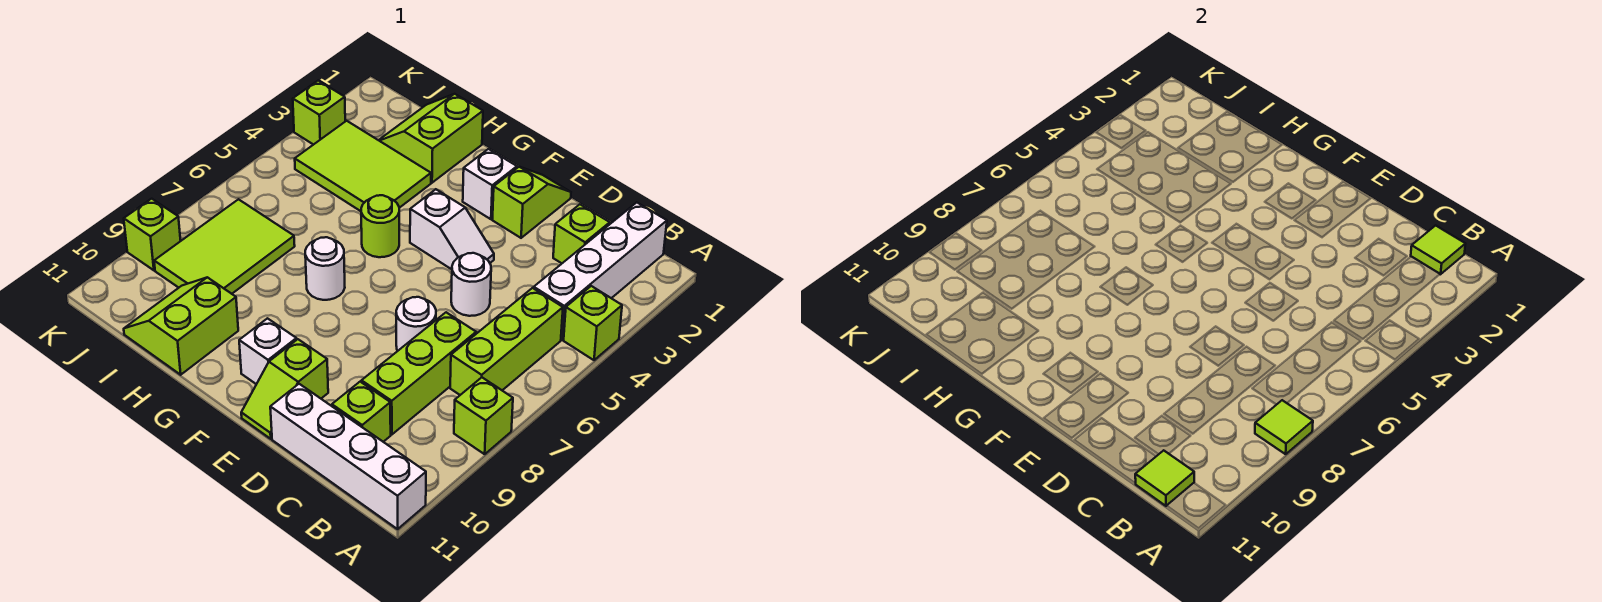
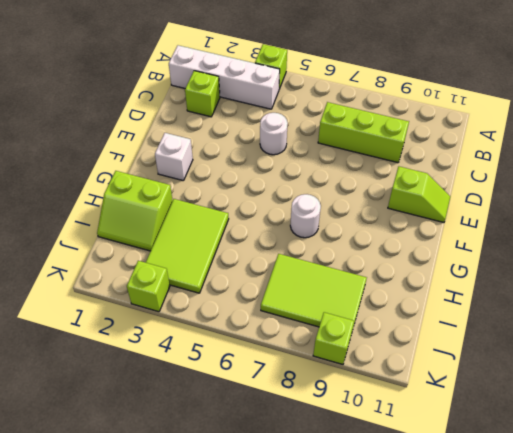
none -> lime brick A8 level 1
none -> white brick A11:D11 level 1
none -> lime brick B5:B7 level 1

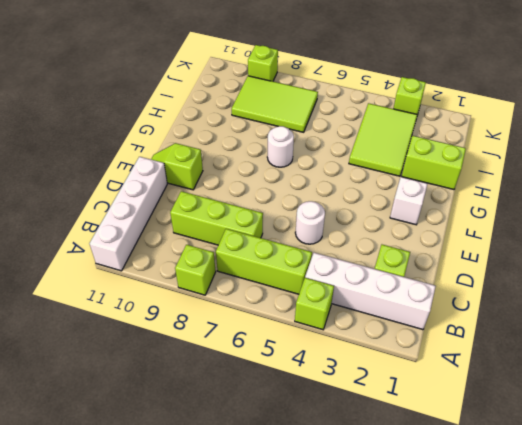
none -> lime brick C10 level 1
none -> white round brick D7 level 1
none -> lime slope E1:E2 level 1 top 2

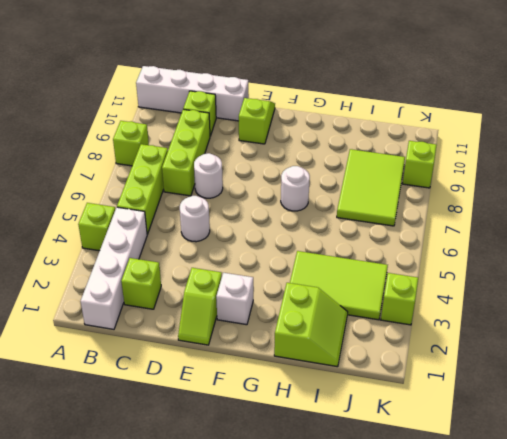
none -> white slope E4:F4 level 1 top F
none -> white brick F10 level 1
none -> lime round brick G5 level 1

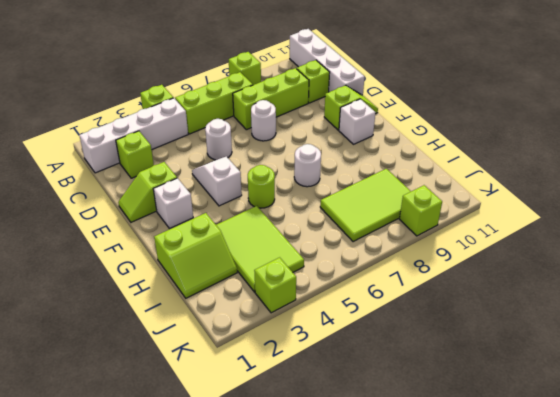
none -> lime slope H10:I11 level 1 top H
none -> lime tile A8 level 2
none -> lime tile B1 level 2

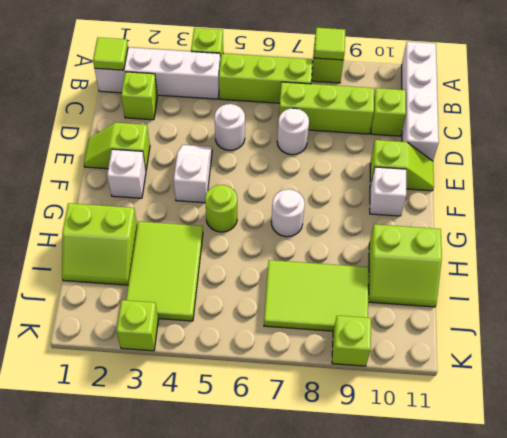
none -> lime tile B11 level 2

